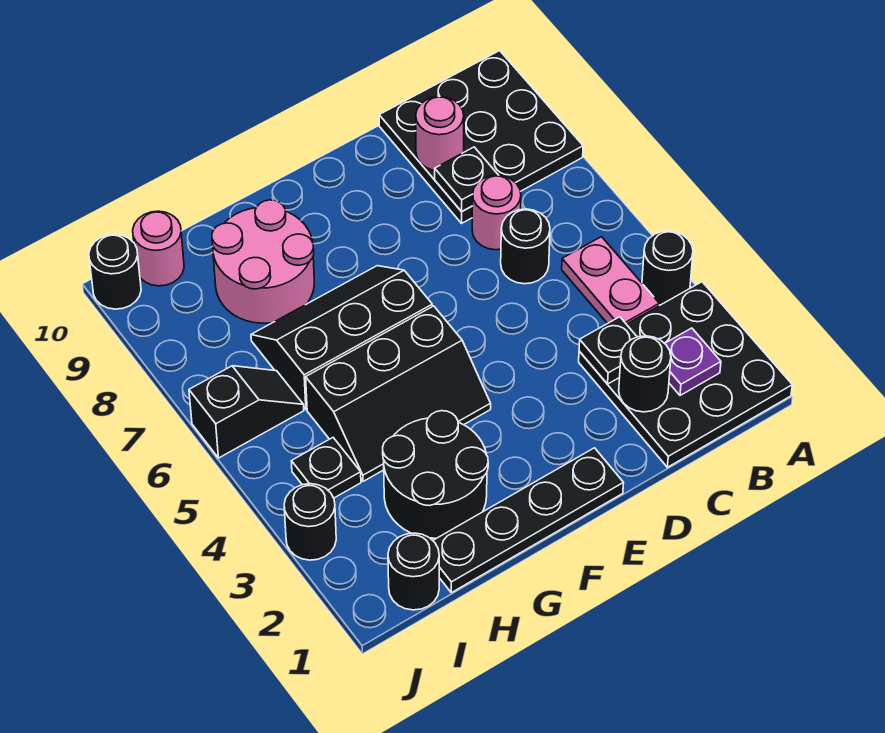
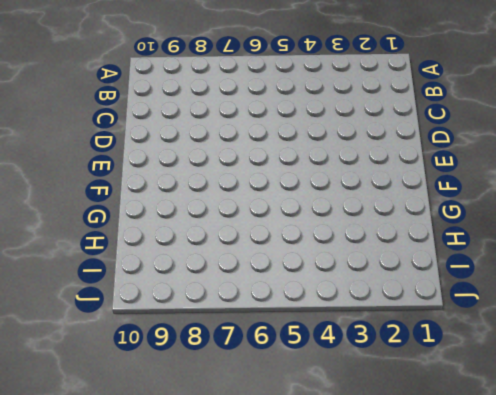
none -> black plate A1:C3 level 1
none -> black round brick A4 level 1
none -> black plate A8:C10 level 1

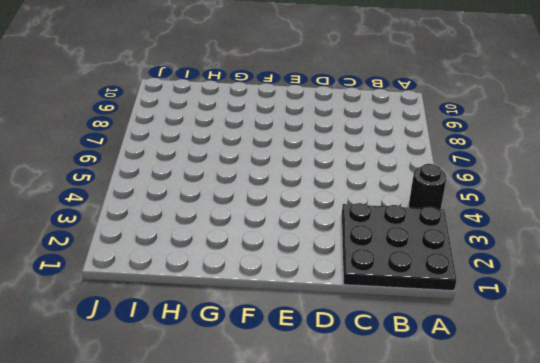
none -> black plate A8:C10 level 1
none -> pink plate B4:B5 level 1
none -> black round brick C6 level 1

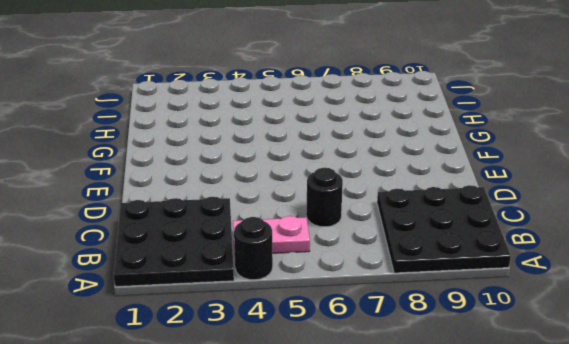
none -> pink round brick C7 level 1
none -> black plate E1:H1 level 1
none -> black slope F4:H5 level 1 top 5

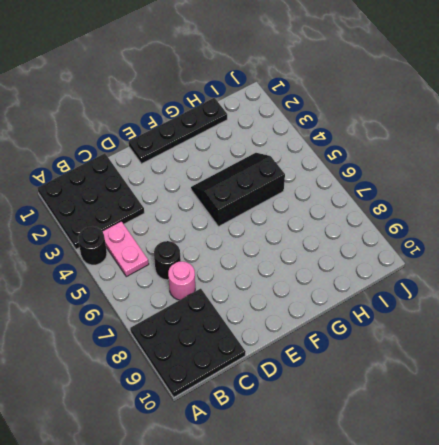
none -> black slope F6:H7 level 1 top 6
none -> black round brick G2:H3 level 1
none -> pink round brick G8:H9 level 1

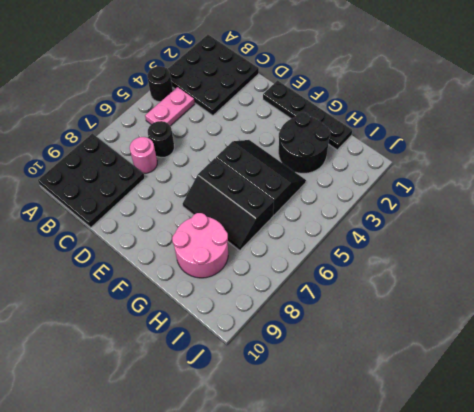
none -> black round brick I1 level 1
none -> black plate I4 level 1
none -> black slope I6:J6 level 1 top J

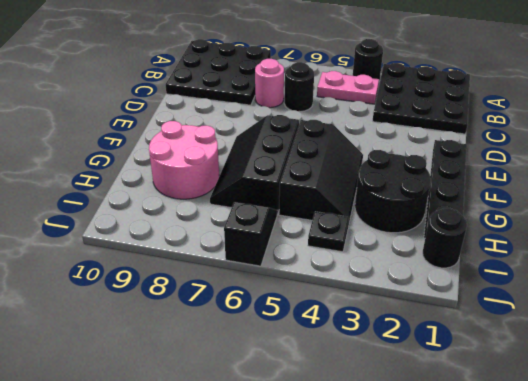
none -> pink round brick I10 level 1
none -> black round brick J3 level 1
none -> black round brick J10 level 1

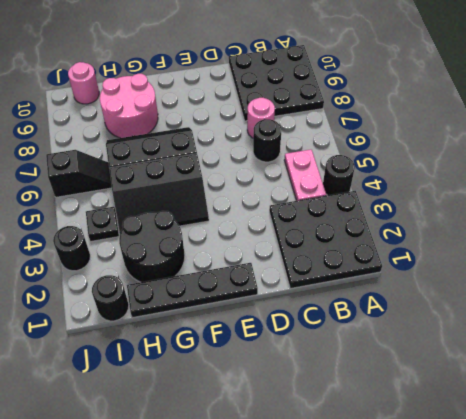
none -> black round brick J10 level 1
none -> purple plate B2 level 2
none -> black round brick C2 level 2

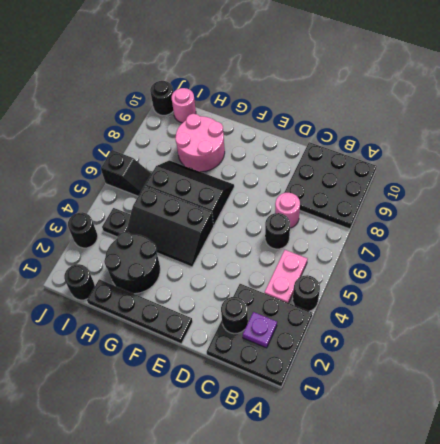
none -> black plate C3 level 2
none -> black plate C8 level 2
none -> pink round brick C9 level 2

